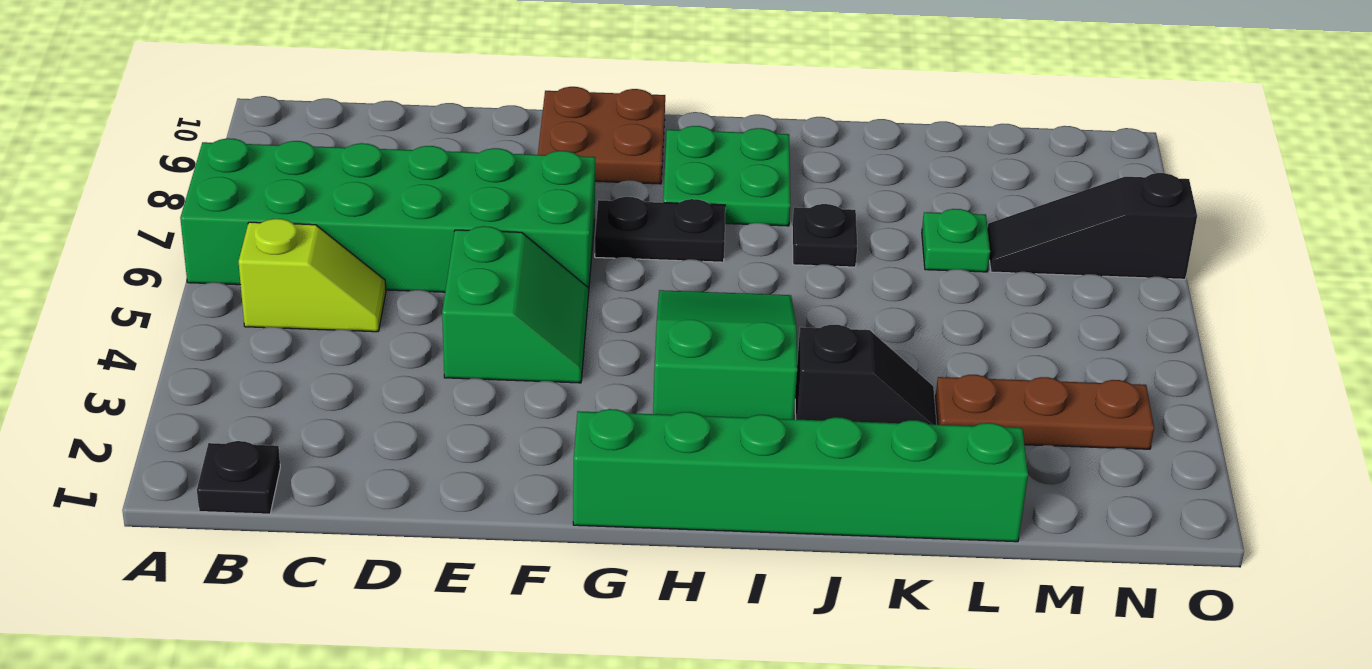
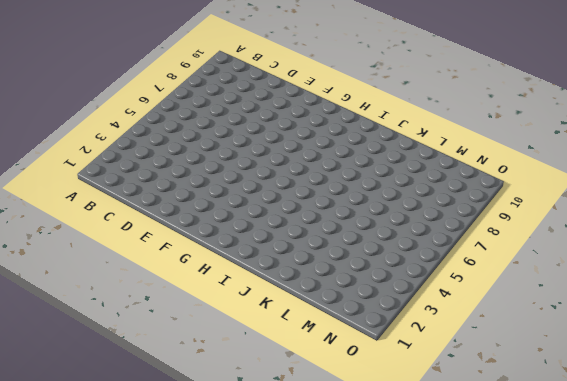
none -> green brick A6:F7 level 1
none -> black plate B1 level 1
none -> lime slope B5:C5 level 1 top B

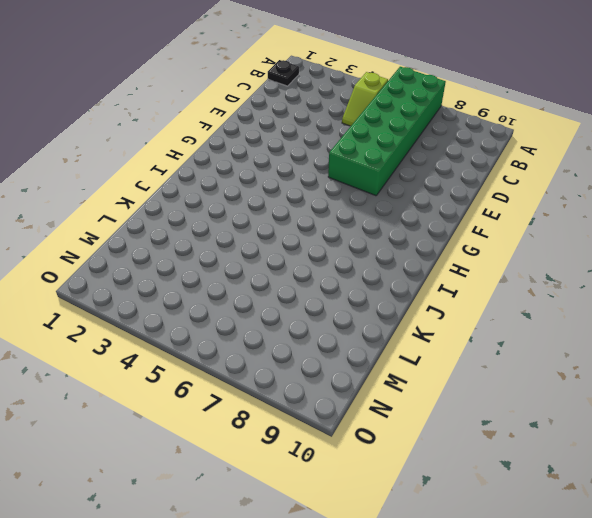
none -> green slope E4:F5 level 1 top E
none -> brown plate F9:G10 level 1
none -> green brick G1:L1 level 1

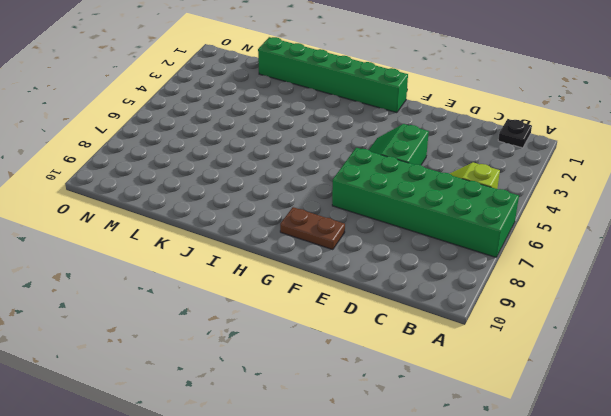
brown plate F9:G9 level 1 -> brown plate F9:G10 level 1
none -> black plate G7:H7 level 1
none -> green slope H3:I5 level 1 top 3
none -> green plate H8:I9 level 1

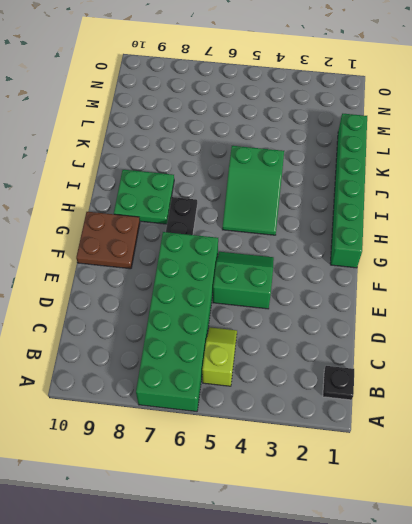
green slope H4:J5 level 1 top J -> green slope H3:I5 level 1 top 3
none -> black slope J3:K3 level 1 top J
none -> black plate J7 level 1
none -> brown plate L3:N3 level 1

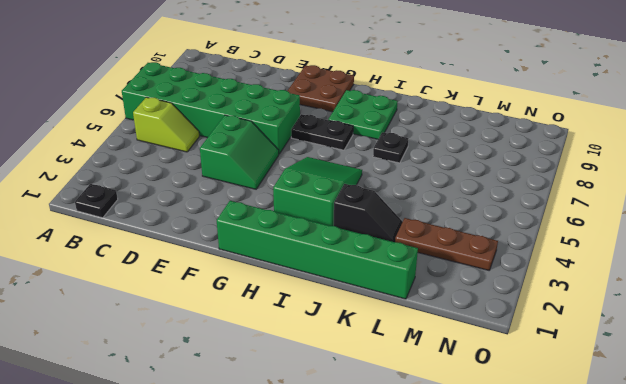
none -> green plate L7 level 1
none -> black slope M7:O7 level 1 top O

